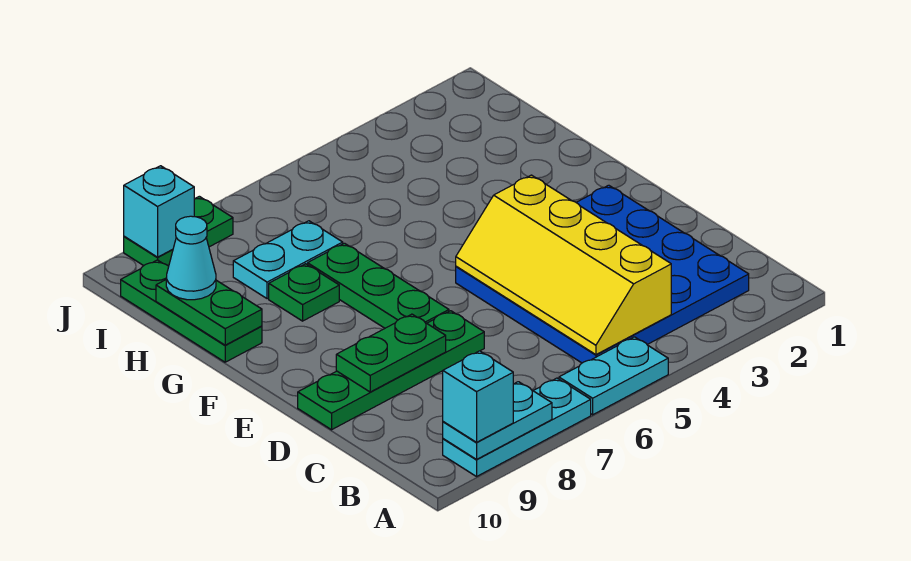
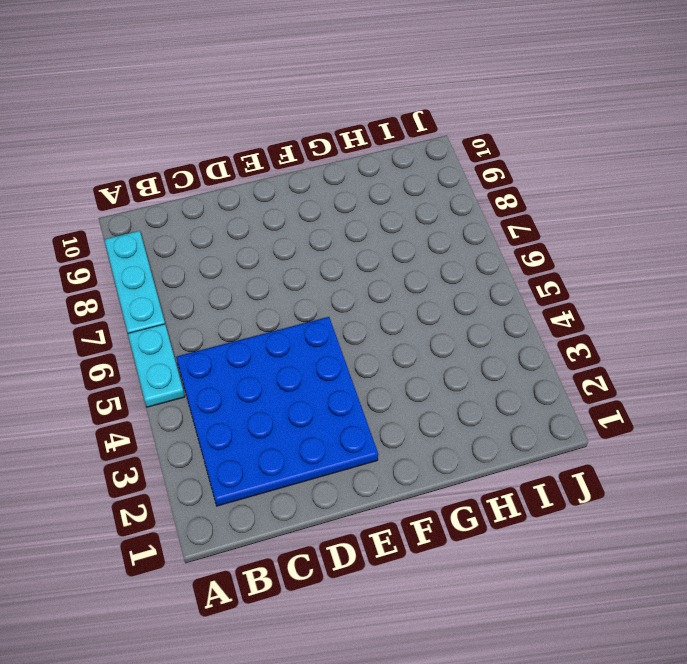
none -> green plate D7:D10 level 1
none -> green plate E7:G7 level 1
none -> green plate G8 level 1

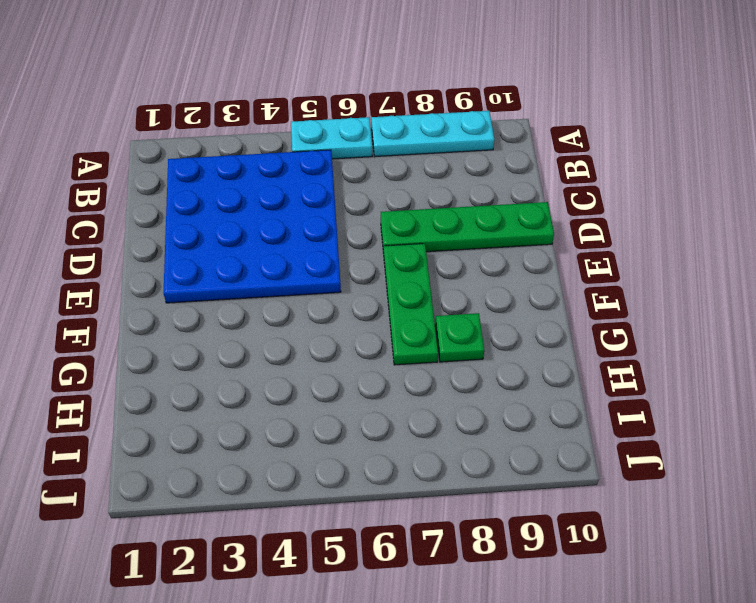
none -> green plate G10:I10 level 1
none -> cyan plate H7:H8 level 1
none -> green plate J8:J9 level 1

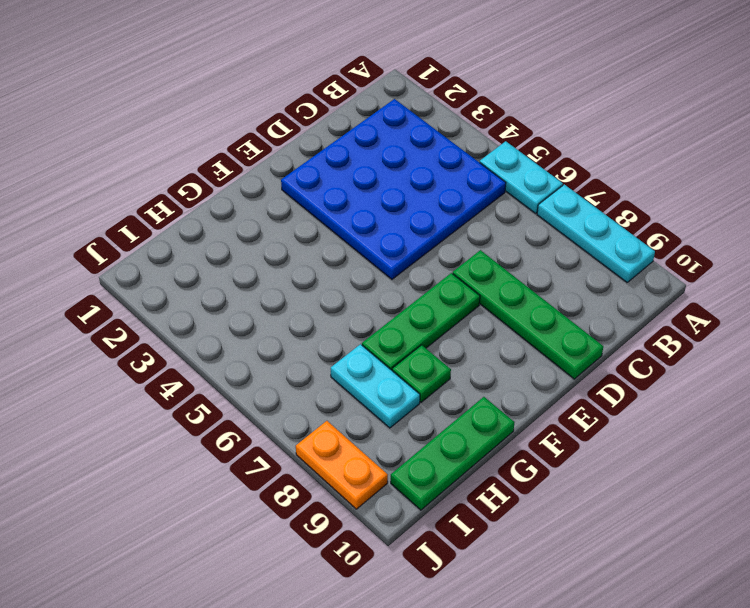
orange plate J8:J9 level 1 -> green plate J8:J9 level 1
none -> cyan plate A8:A9 level 2
none -> yellow slope B4:E5 level 2 top 4
none -> green plate D8:D9 level 2

